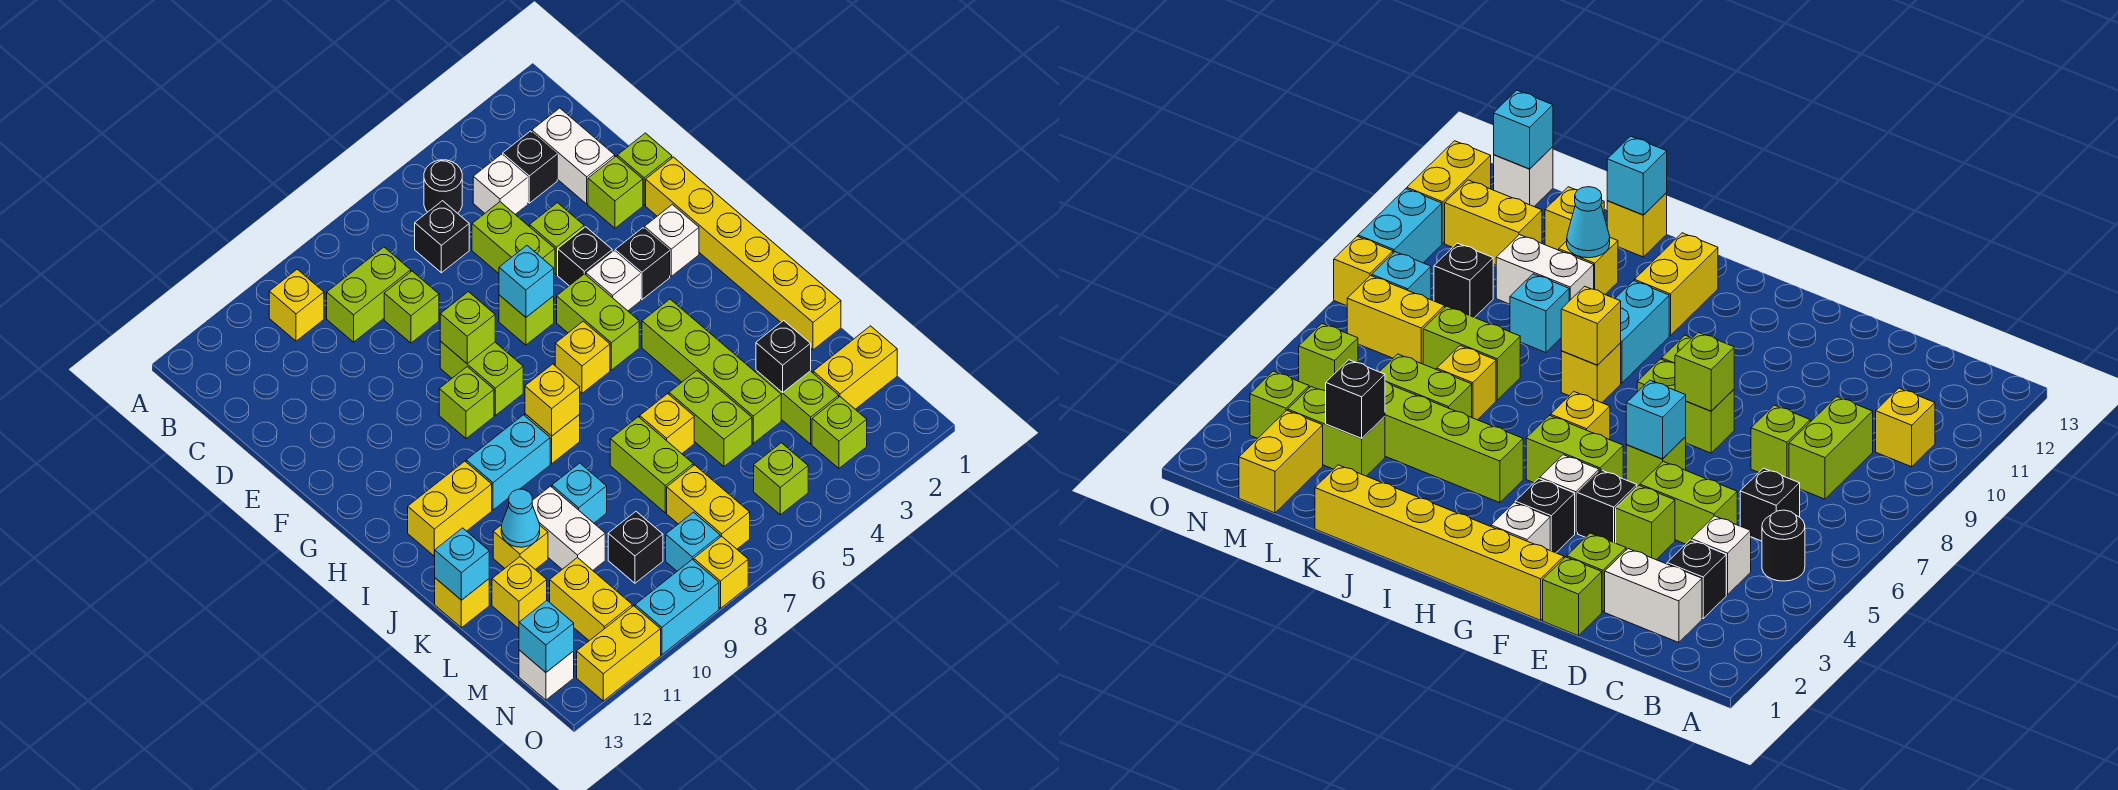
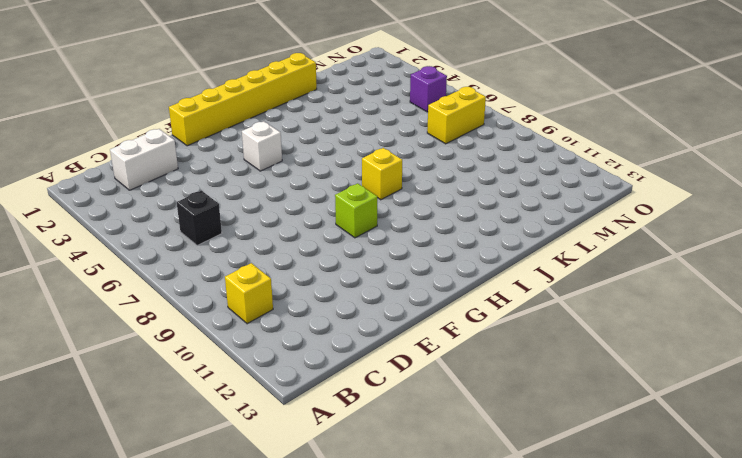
purple brick N5 level 1 -> lime brick N5 level 1
none -> black round brick B5 level 1
none -> black brick C3 level 1
none -> white brick C4 level 1
none -> lime brick C8:C9 level 1

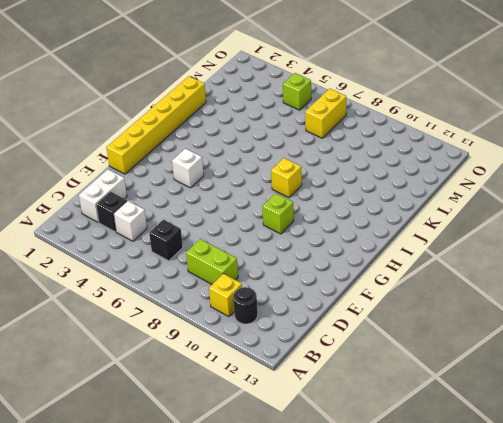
black round brick B11 level 1 -> black round brick B5 level 1
none -> lime brick D5:E5 level 1
none -> lime brick D8 level 1
none -> lime brick E1 level 1
none -> lime brick E2 level 1

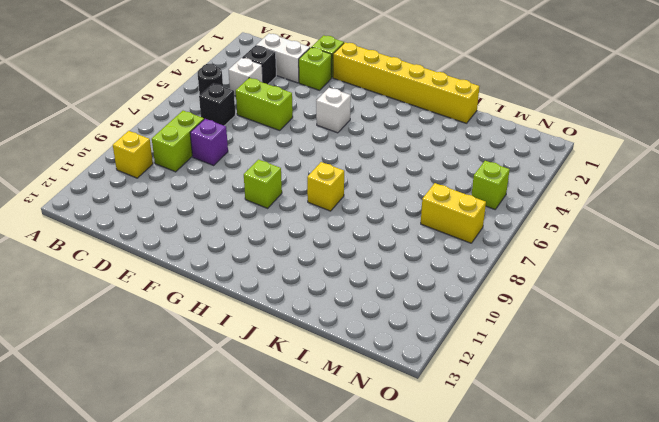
purple brick D8 level 1 -> lime brick D8 level 1
none -> lime brick E4 level 1
none -> black brick F4 level 1
none -> lime brick F6 level 1
none -> lime brick F8:G8 level 1

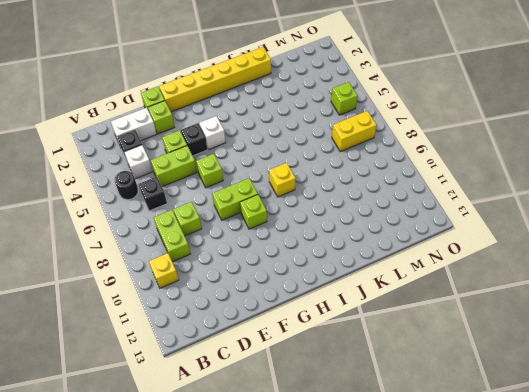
none -> white brick G2 level 1
none -> black brick G3 level 1
none -> lime brick G5:H5 level 1
none -> yellow brick H6 level 1

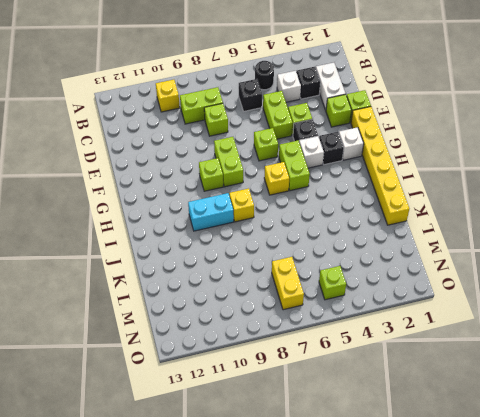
none -> lime brick I4:L4 level 1
none -> yellow brick I11:I12 level 1
none -> lime brick K5:L5 level 1
none -> yellow brick K6 level 1

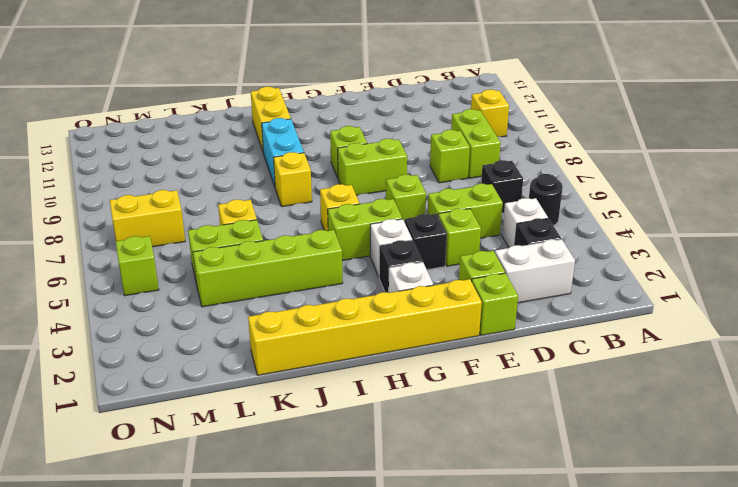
none -> lime brick K7:L7 level 1
none -> cyan brick K9 level 1
none -> white brick K10:L10 level 1
none -> yellow brick K11 level 1

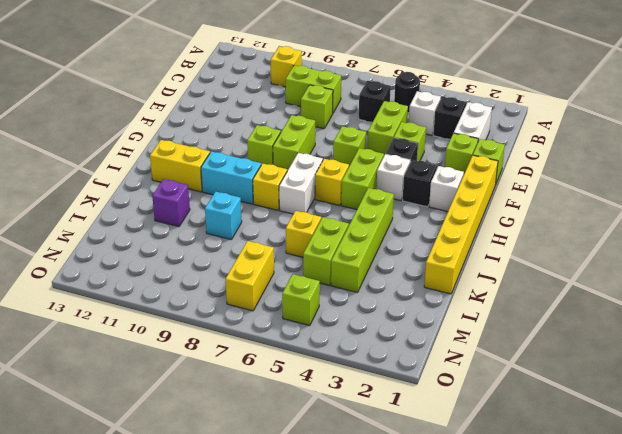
white brick H7:I7 level 1 -> white brick K10:L10 level 1
purple brick K11 level 1 -> yellow brick K11 level 1
none -> lime brick K7:L7 level 1
none -> yellow brick K13 level 1
none -> lime brick L3:M3 level 1
none -> yellow brick L12 level 1

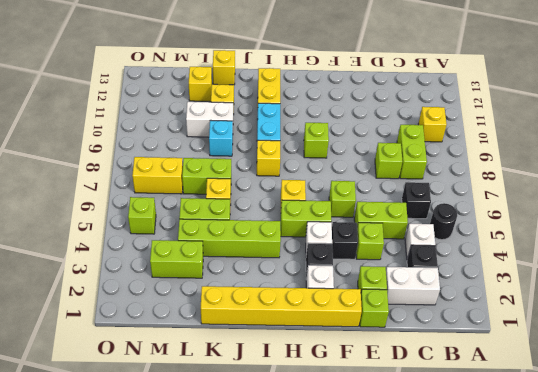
none -> lime brick F8:G8 level 1
none -> yellow brick M1:M2 level 1
none -> black brick M9 level 1
none -> yellow brick M11:N11 level 1

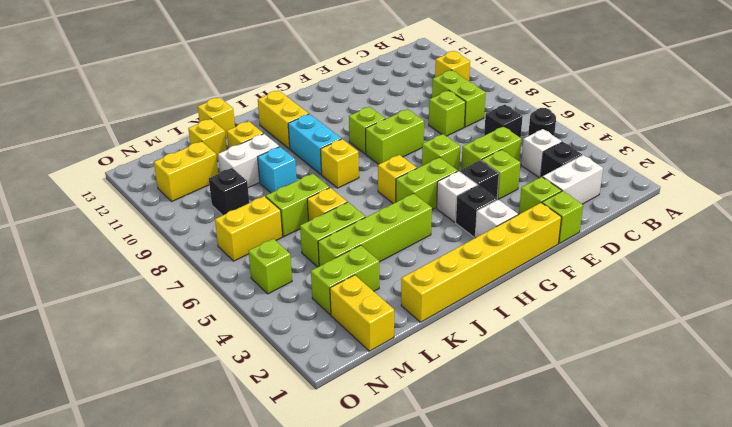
none -> lime brick N3 level 1
none -> cyan brick N8 level 1
none -> white brick N13 level 1
none -> yellow brick O8 level 1

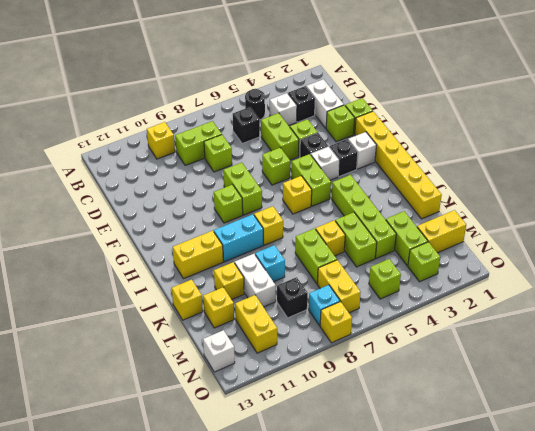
none -> cyan brick O9:O10 level 1
none -> yellow brick O11:O12 level 1
none -> cyan brick F6 level 2
none -> lime brick F8 level 2

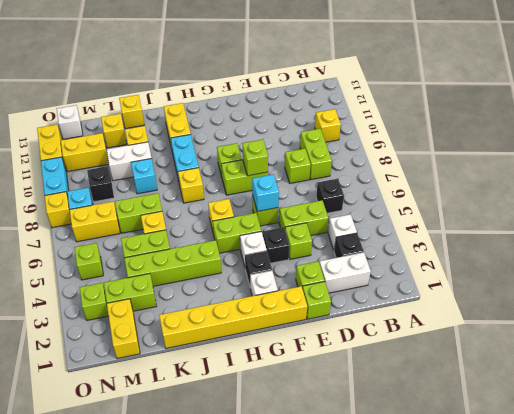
none -> black round brick B5 level 1
none -> yellow brick I8 level 2
none -> cyan cone K11 level 2
none -> cyan brick K13 level 2

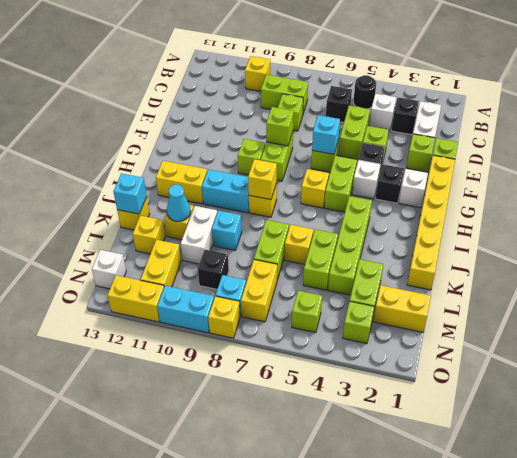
none -> black brick L3 level 2
none -> cyan brick N13 level 2

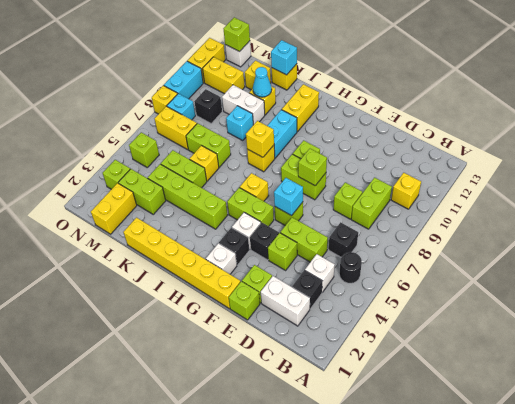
lime brick N13 level 2 -> cyan brick N13 level 2
none -> black brick L3 level 2

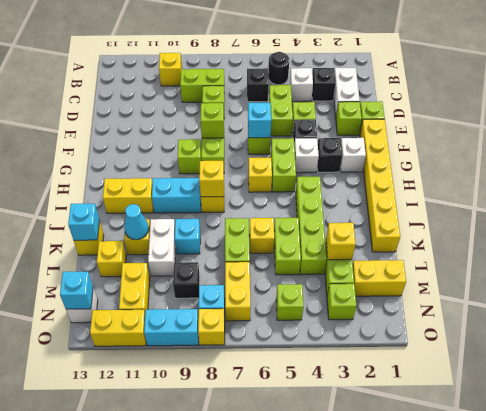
yellow brick L3 level 2 -> black brick L3 level 2

